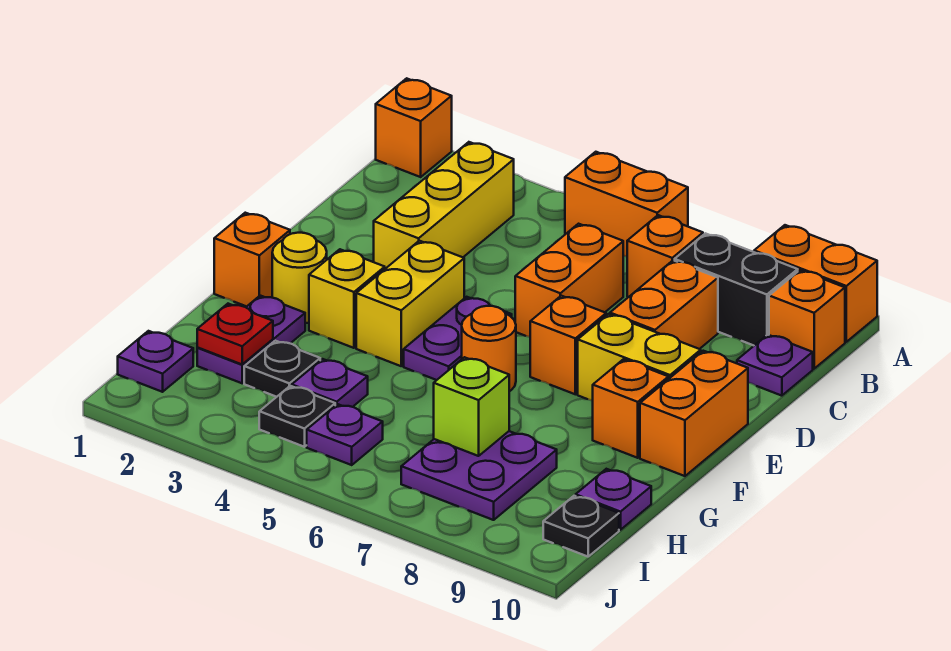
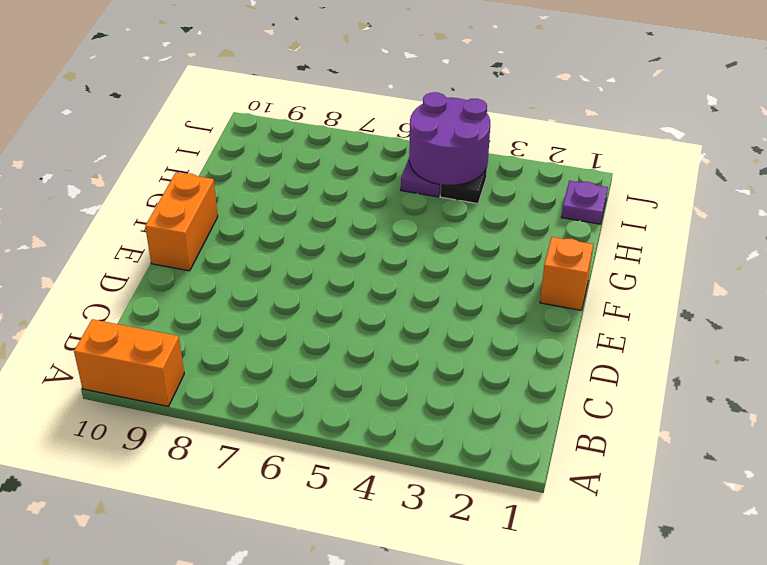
purple round brick I4:J5 level 2 -> none
none -> orange brick A1 level 1
none -> orange brick A5:A6 level 1
none -> yellow brick B3:D3 level 1
none -> orange brick B7 level 1

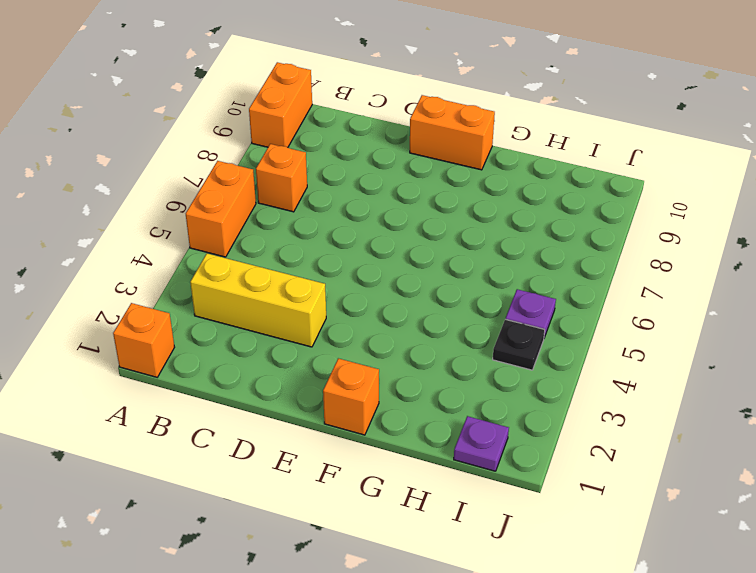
none -> black brick B8:B9 level 1
none -> orange brick B10 level 1
none -> orange brick C6:D6 level 1
none -> orange brick C8:D8 level 1

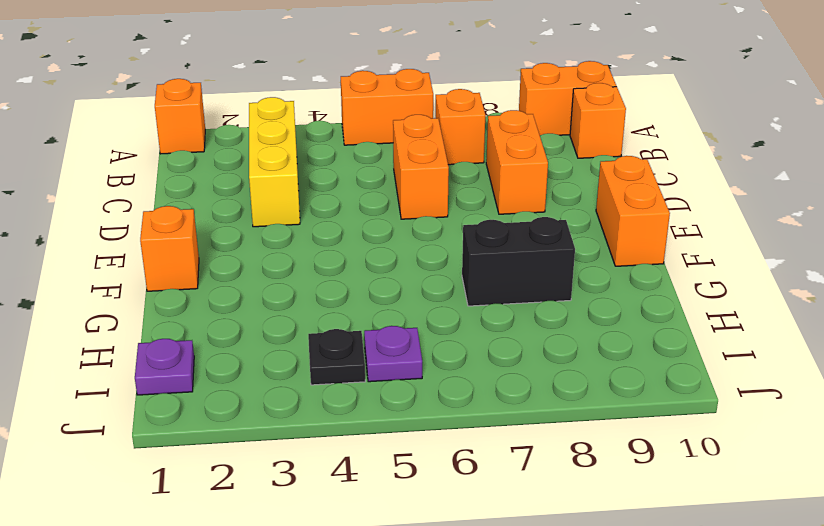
black brick G7:G8 level 1 -> black brick B8:B9 level 1
none -> purple plate C10 level 1
none -> yellow brick E4:F4 level 1
none -> purple plate E5:F5 level 1
none -> orange brick E7 level 1

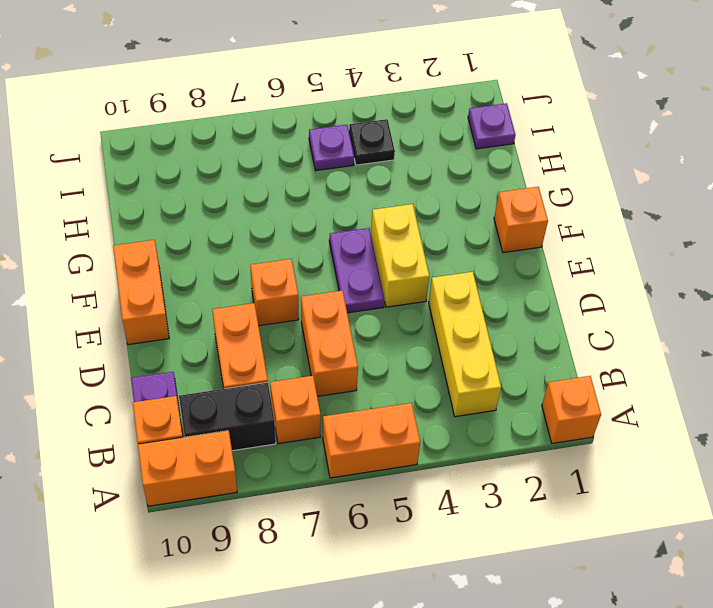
none -> yellow brick E8:E9 level 1
none -> yellow round brick F2 level 1
none -> yellow brick F3 level 1
none -> orange round brick F6 level 1

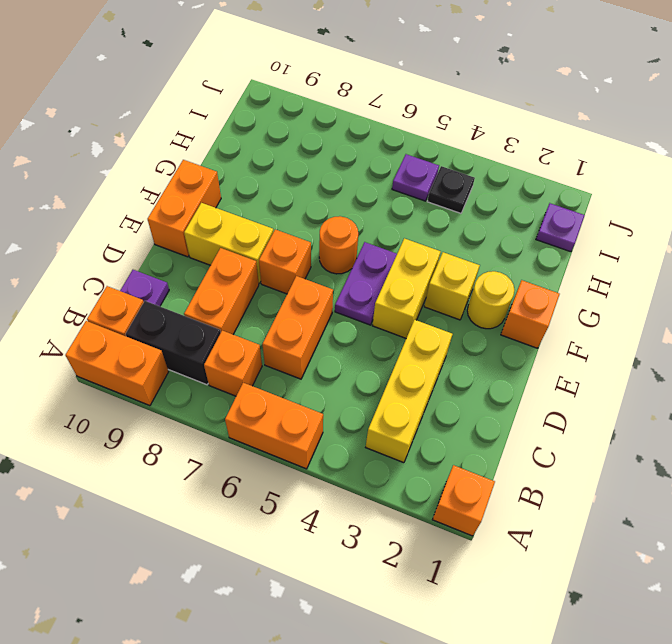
none -> orange brick F9 level 1
none -> purple plate G2:H2 level 1
none -> black plate H3 level 1
none -> purple plate H4 level 1

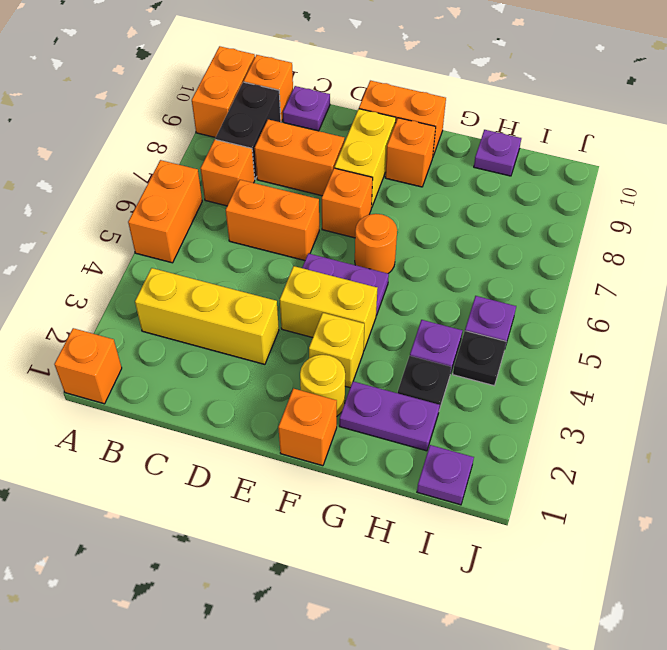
none -> purple plate H7:I8 level 1
none -> black plate I10 level 1
none -> red plate H2 level 2
none -> lime brick H7 level 2

